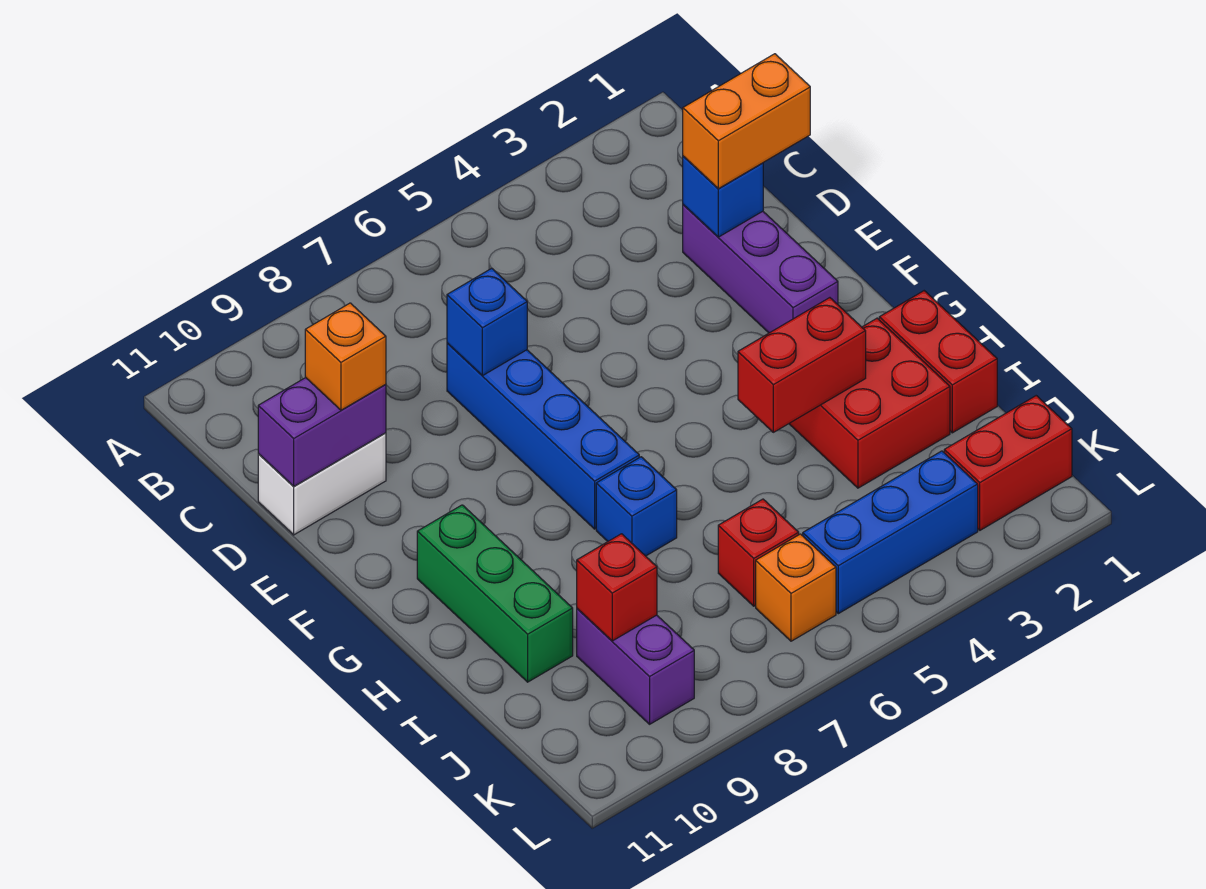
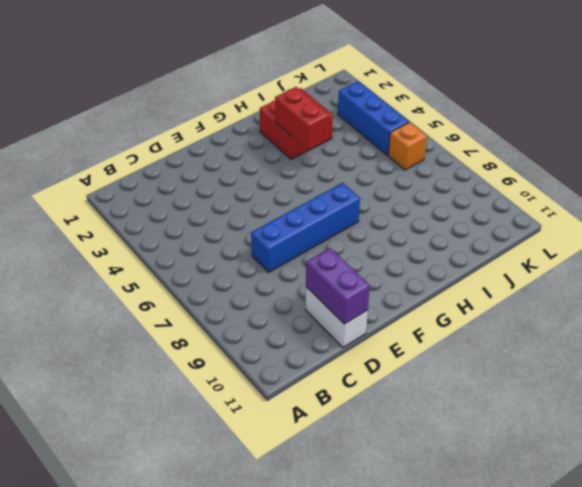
none -> purple brick D2:F2 level 1
none -> green brick G10:I10 level 1
none -> red brick H1:I1 level 1

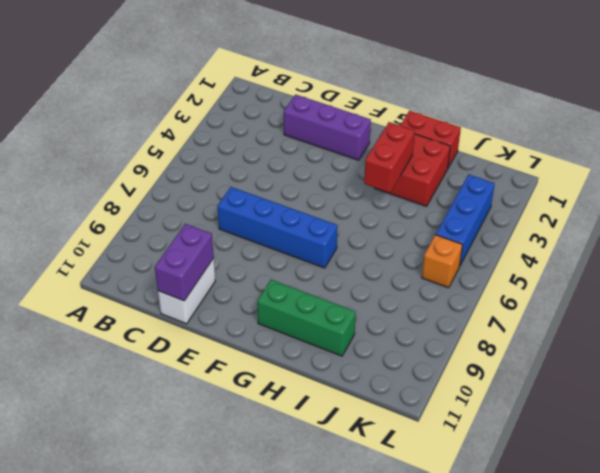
none -> blue brick H7 level 1
none -> red brick J6 level 1
none -> purple brick J9:K9 level 1

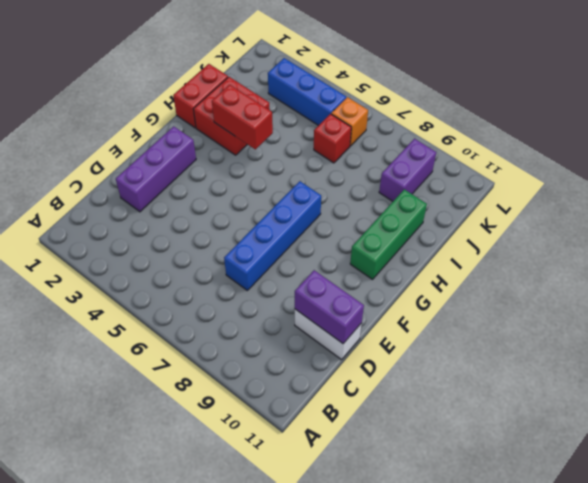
none -> blue brick H7 level 1
none -> red brick K1:K2 level 1
none -> blue brick D2 level 2

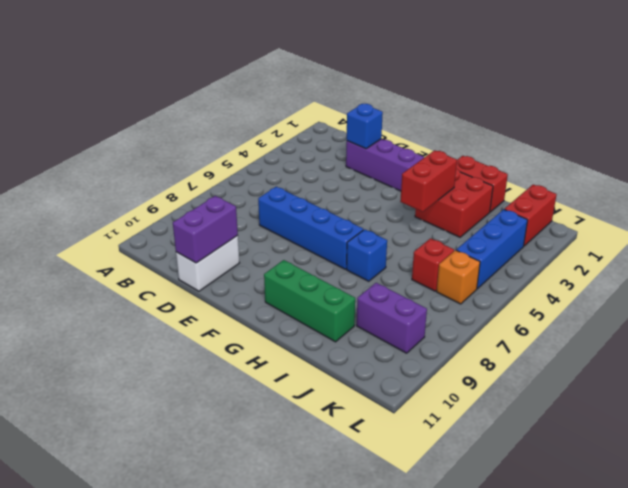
none -> blue brick D7 level 2
none -> red brick J9 level 2
none -> orange brick D1:D2 level 3

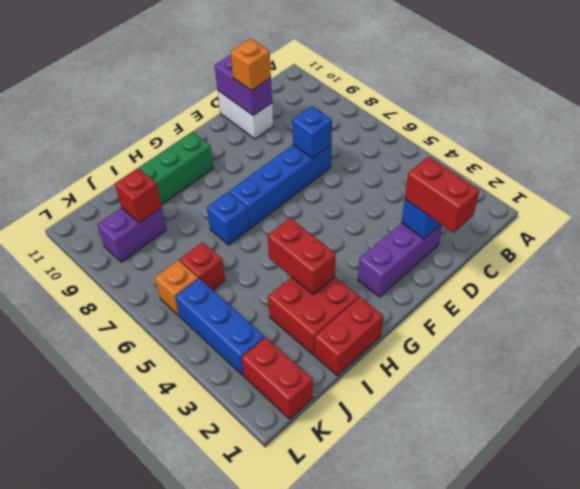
red brick D1:D2 level 3 -> orange brick D1:D2 level 3

